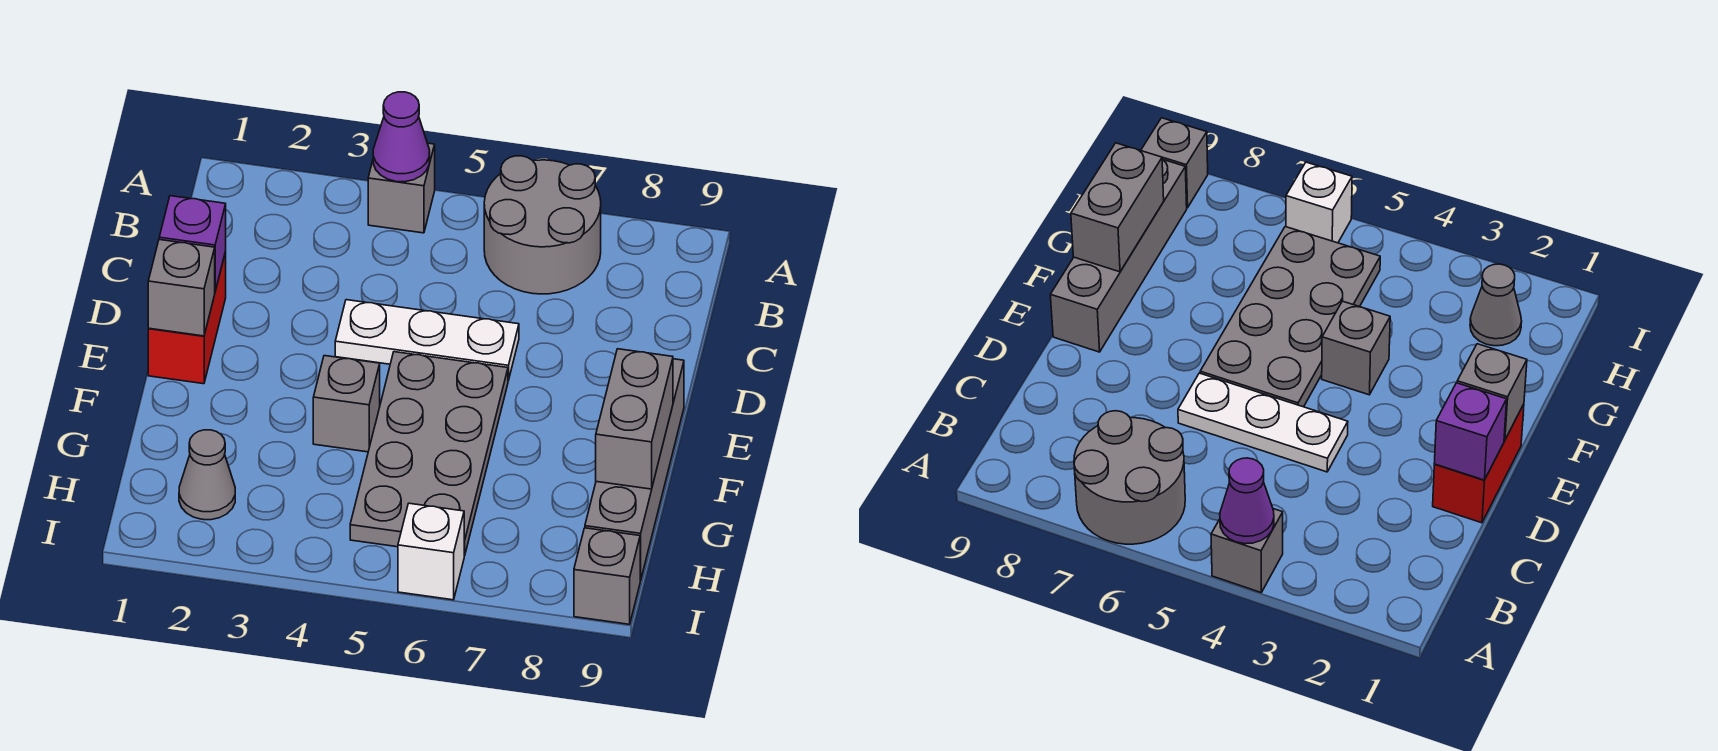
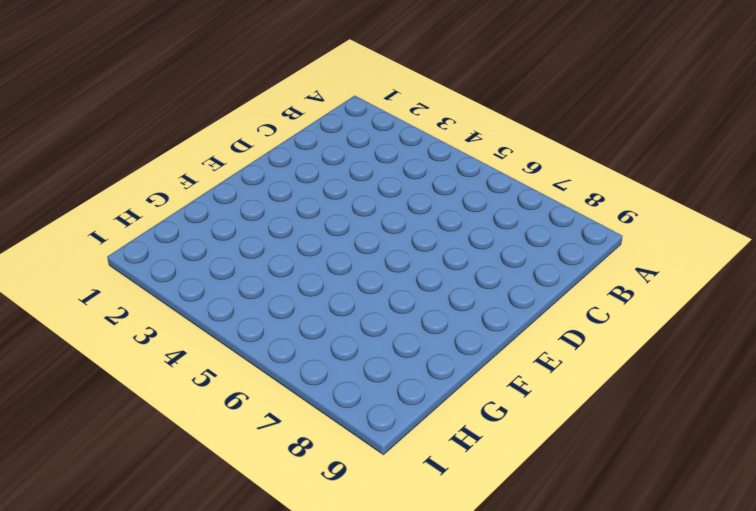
none -> grey brick A4 level 1
none -> grey round brick A6:B7 level 1
none -> red brick D1:E1 level 1

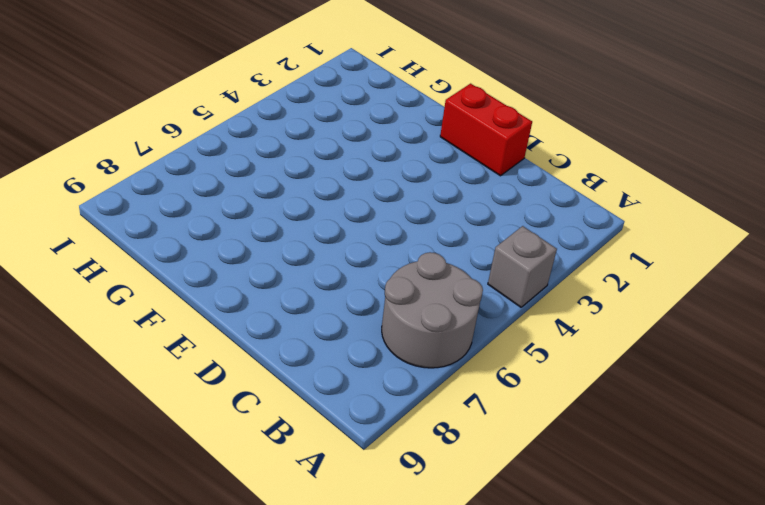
none -> white plate D4:D6 level 1
none -> grey plate E5:H6 level 1
none -> grey brick E9:H9 level 1

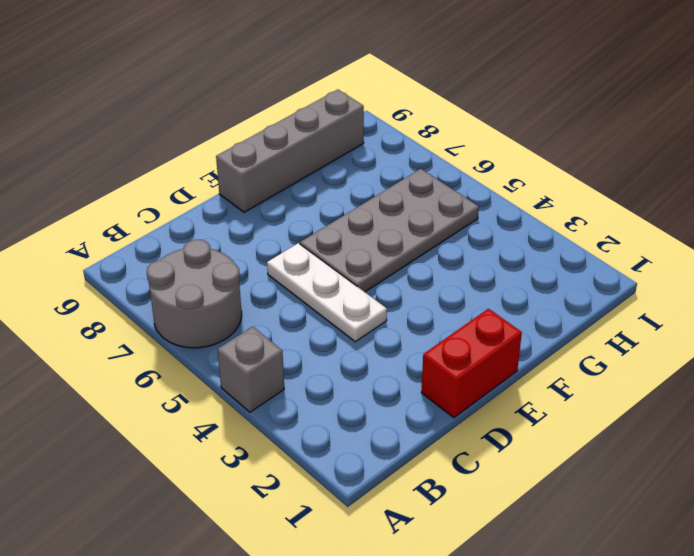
none -> grey brick F4 level 1
none -> grey cone H2 level 1
none -> white brick I6 level 1

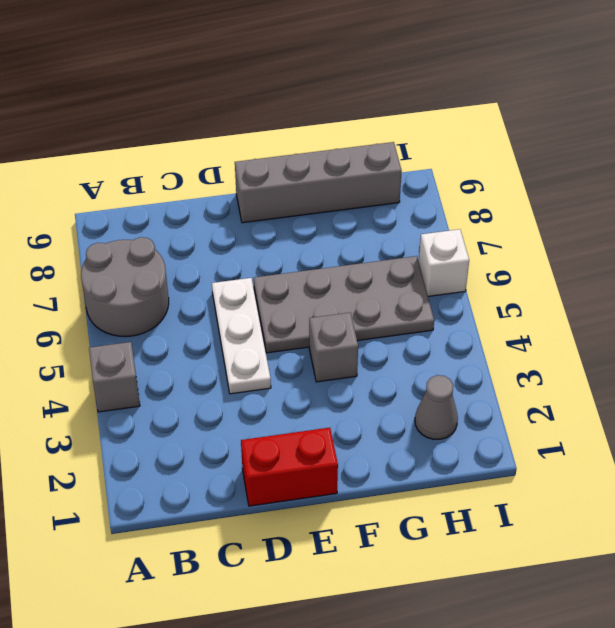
none -> grey brick I9 level 1
none -> purple cone A4 level 2
none -> purple brick D1 level 2

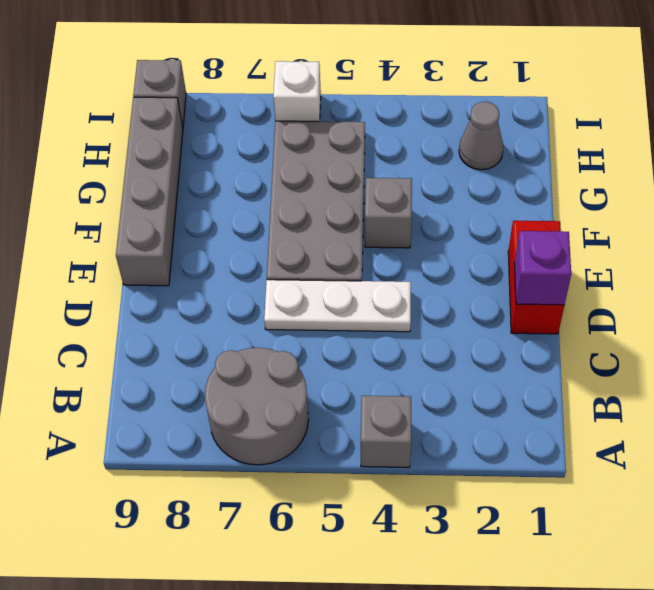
none -> purple cone A4 level 2
none -> grey brick E1 level 2
none -> grey brick F9:G9 level 2

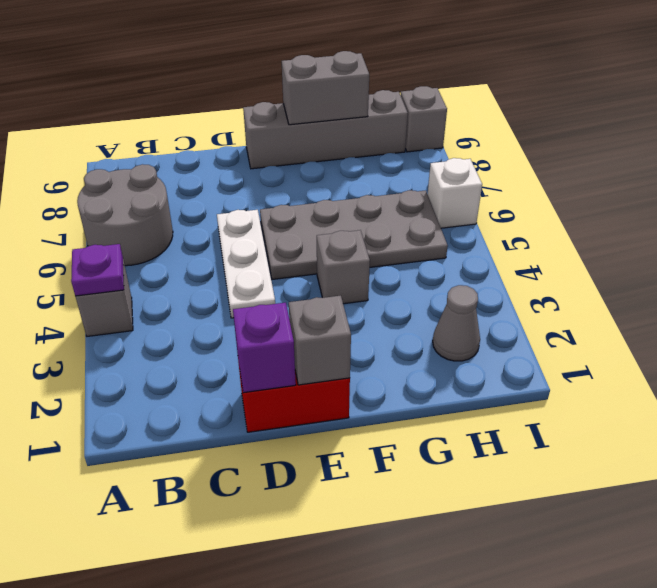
purple plate A4 level 2 -> purple cone A4 level 2

